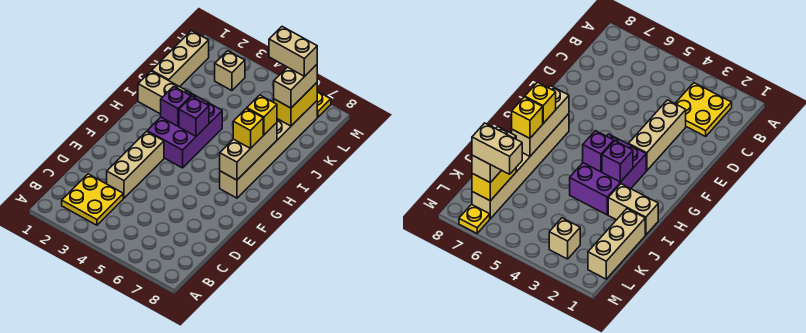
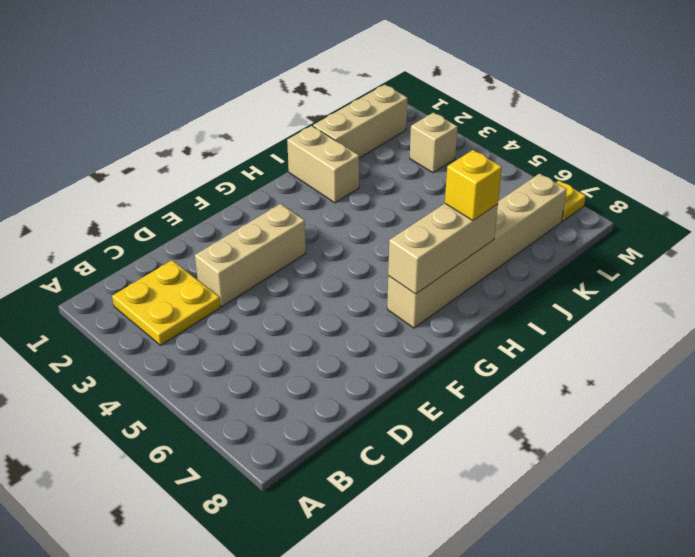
none -> purple brick G3:I4 level 1
none -> purple brick H3 level 2
none -> purple brick H4 level 2

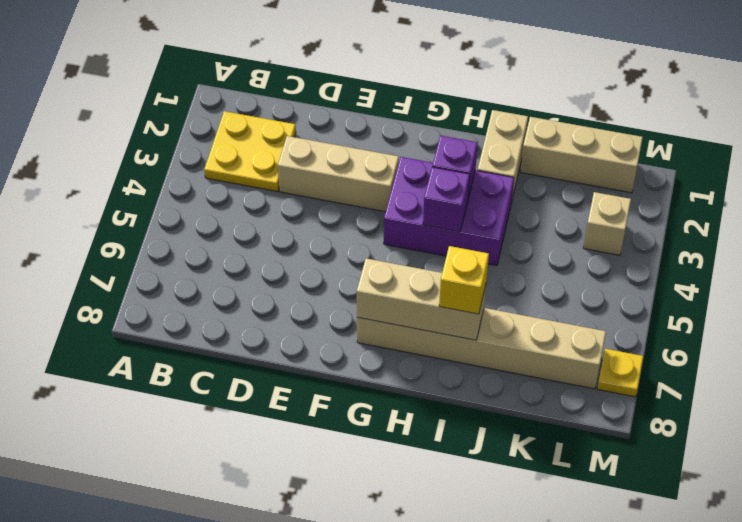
none -> yellow brick K7:L7 level 2
none -> yellow brick H7 level 3
none -> tan brick K7:L7 level 3

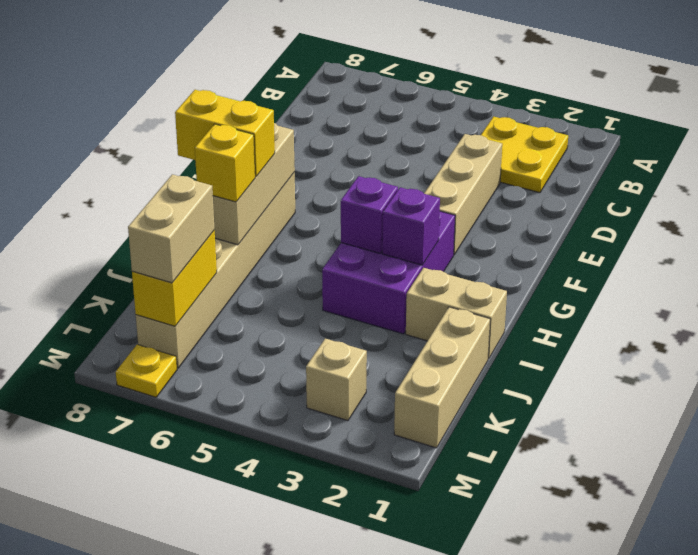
yellow brick H7:H8 level 3 -> yellow brick H7 level 3
none -> tan brick L6:L7 level 4

